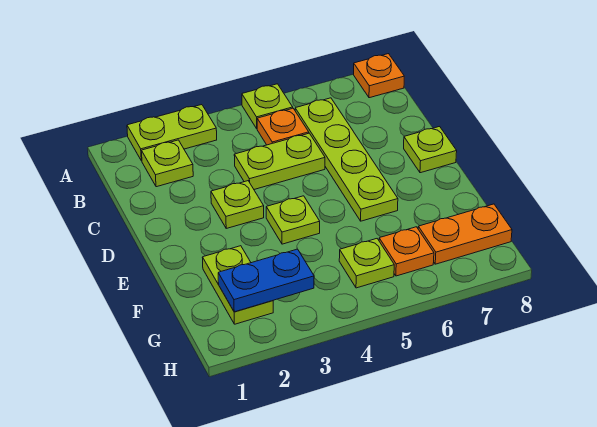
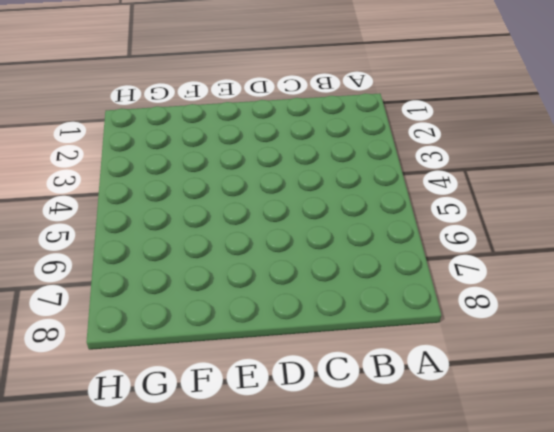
none -> lime plate A2:A3 level 1
none -> lime plate A5 level 1
none -> orange plate A8 level 1

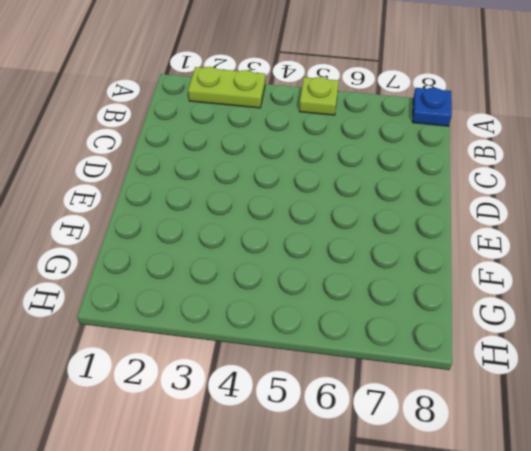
blue plate A8 level 1 -> orange plate A8 level 1
none -> lime plate B2 level 1
none -> orange plate B5 level 1
none -> lime plate B6:E6 level 1

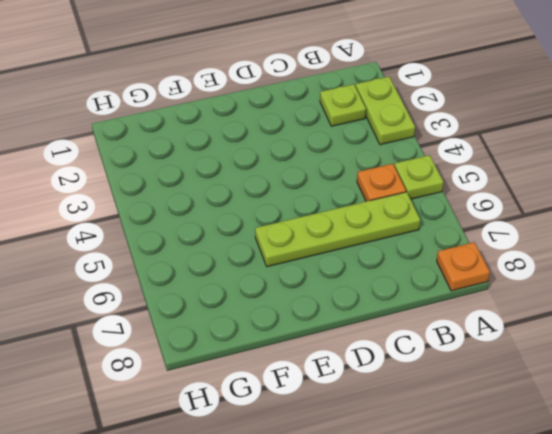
none -> lime plate C4:C5 level 1
none -> lime plate D3 level 1
none -> lime plate D8 level 1

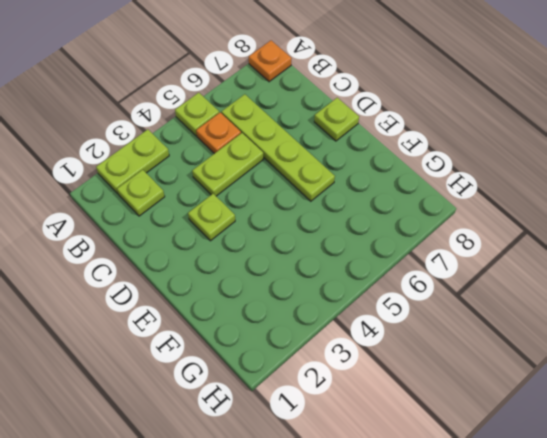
none -> lime plate E4 level 1
none -> lime plate F2:G2 level 1
none -> lime plate G5 level 1

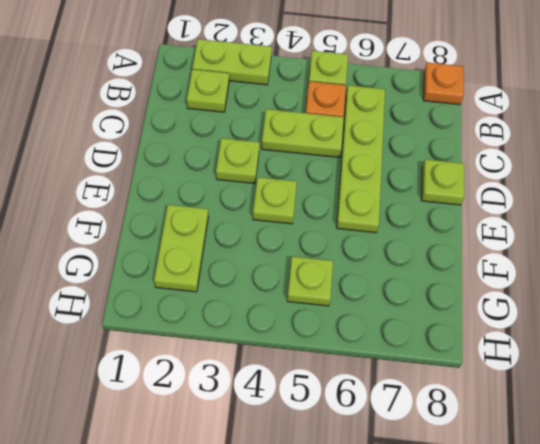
none -> orange plate G6 level 1
none -> orange plate G7:G8 level 1
none -> blue plate G2:G3 level 2

